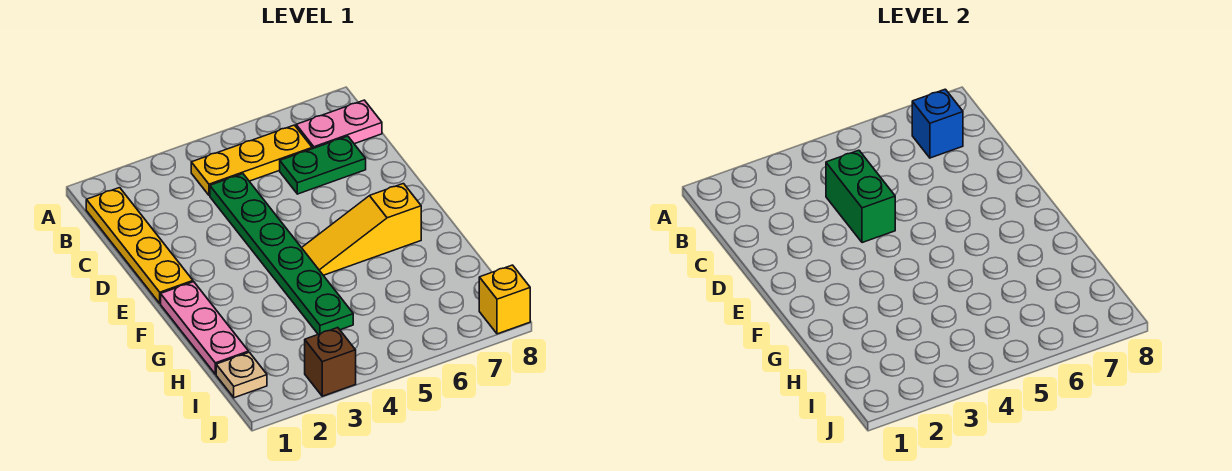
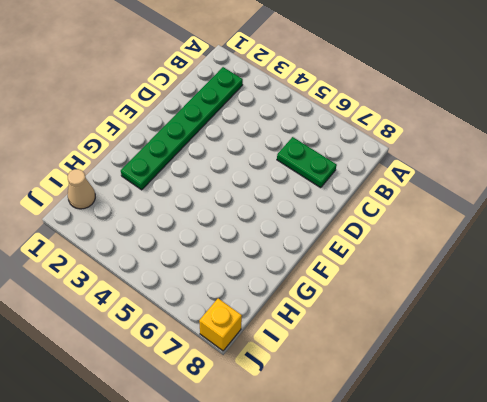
green plate B2:G2 level 1 -> green plate C4:H4 level 1
tan cone I1 level 1 -> tan plate I1 level 1
none -> yellow plate B1:E1 level 1
none -> yellow plate B4:B6 level 1
none -> pink plate B7:B8 level 1

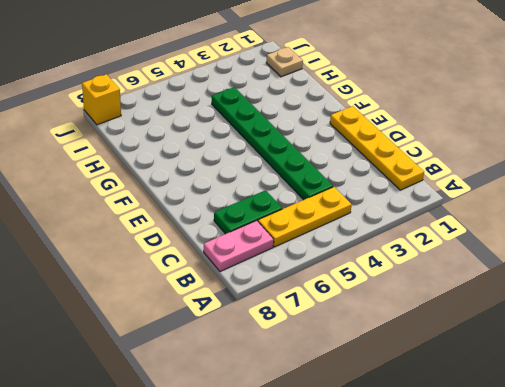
none -> pink plate F1:H1 level 1
none -> yellow slope F5:F7 level 1 top 7
none -> brown brick J3 level 1

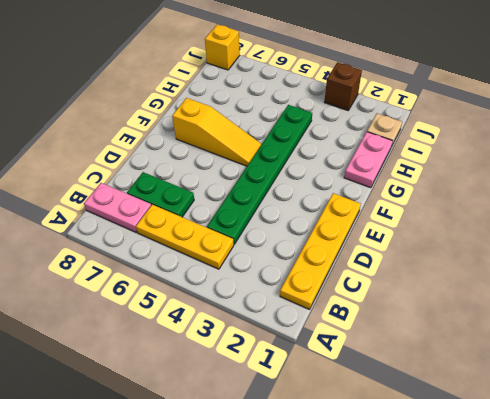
pink plate G1:H1 level 1 -> pink plate F1:H1 level 1
none -> blue brick B7 level 2
none -> green brick C4:D4 level 2

